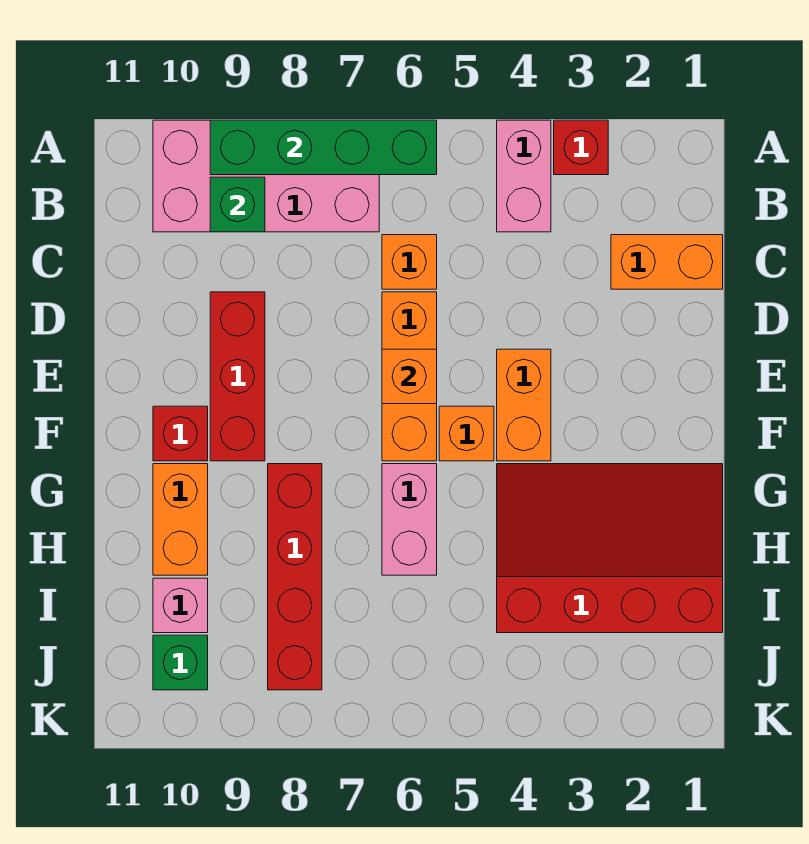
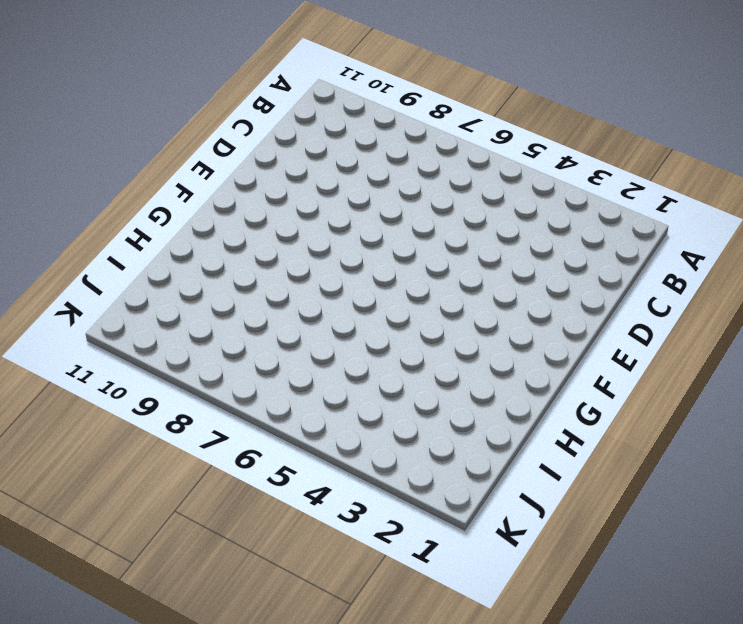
none -> red brick A3 level 1
none -> pink brick A4:B4 level 1
none -> pink brick A7:B10 level 1

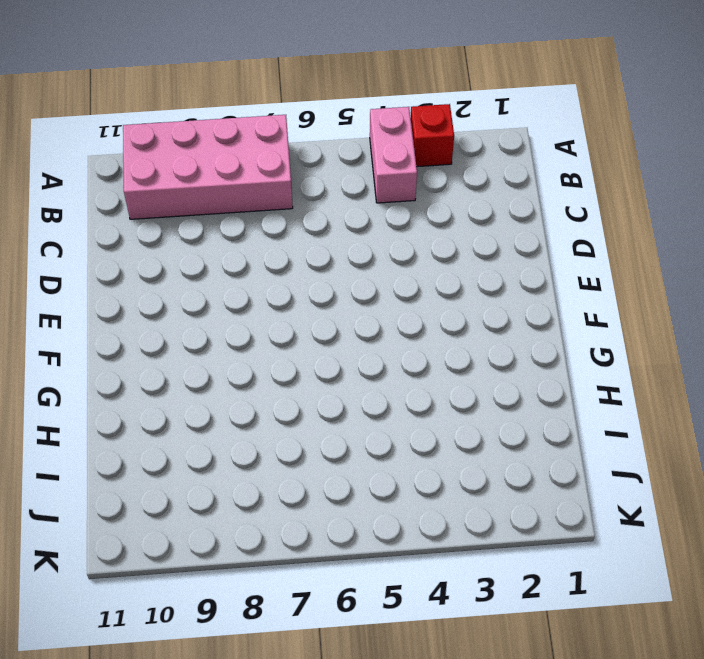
none -> orange brick C1:C2 level 1
none -> orange brick C6 level 1
none -> orange brick D6:F6 level 1

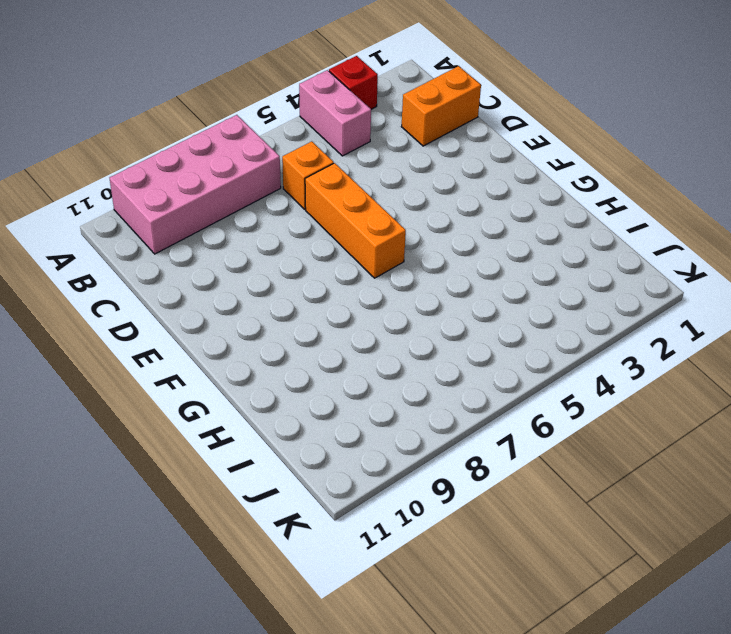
none -> red brick D9:F9 level 1
none -> orange brick E4:F4 level 1
none -> orange brick F5 level 1

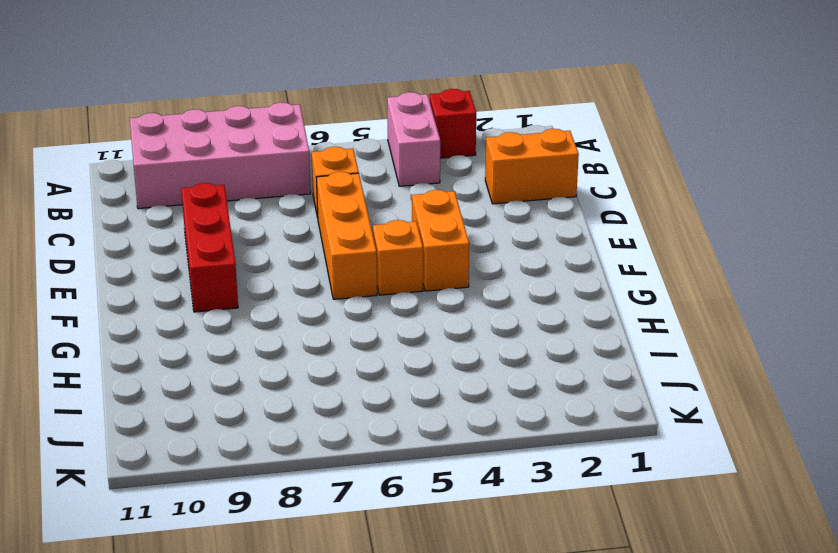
none -> red brick F10 level 1
none -> red slope G1:I4 level 1 top I
none -> pink brick G6:H6 level 1

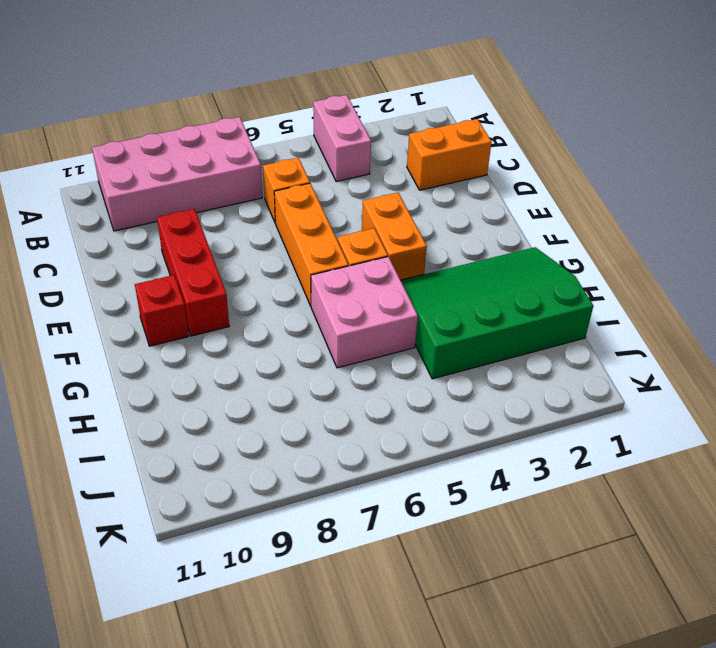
green slope G1:I4 level 1 top I -> red slope G1:I4 level 1 top I
pink brick G5:H6 level 1 -> pink brick G6:H6 level 1
none -> red brick A3 level 1
none -> red brick G8:J8 level 1
none -> orange brick G10:H10 level 1

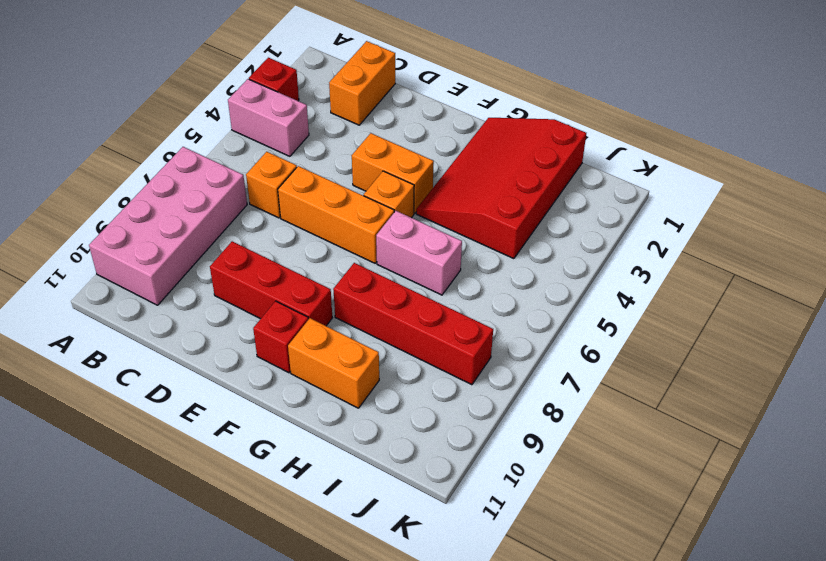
none -> pink brick I10 level 1
none -> green brick J10 level 1
none -> green brick A6:A9 level 2

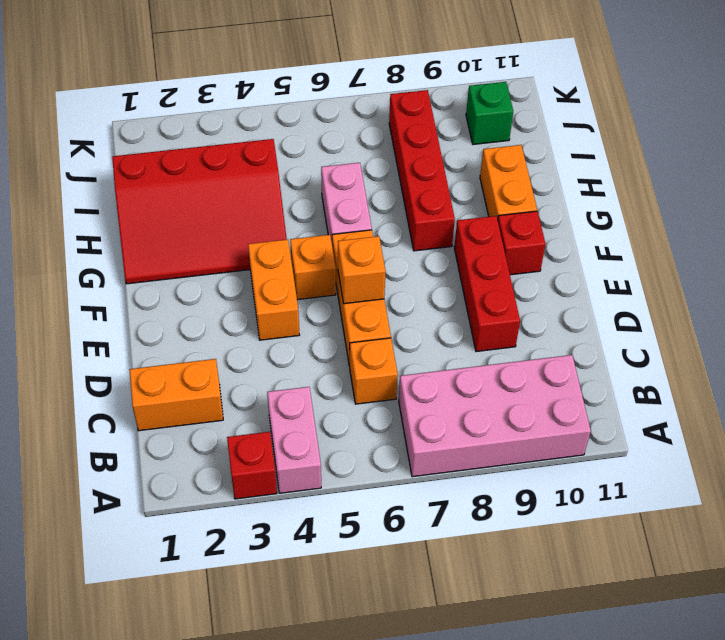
none -> pink brick I10 level 1
none -> green brick A6:A9 level 2
none -> green brick B9 level 2

